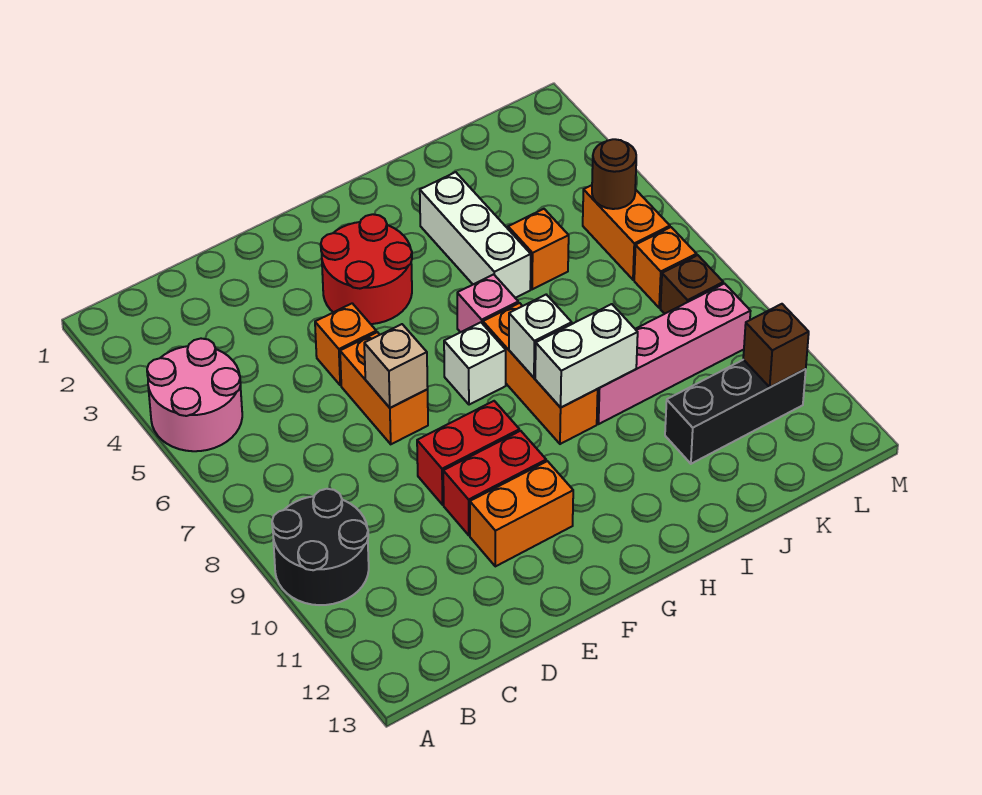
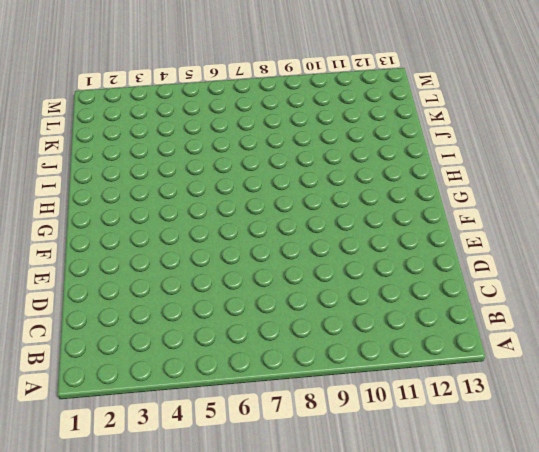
none -> pink round brick A4:B5 level 1
none -> black round brick A9:B10 level 1
none -> orange brick E5 level 1

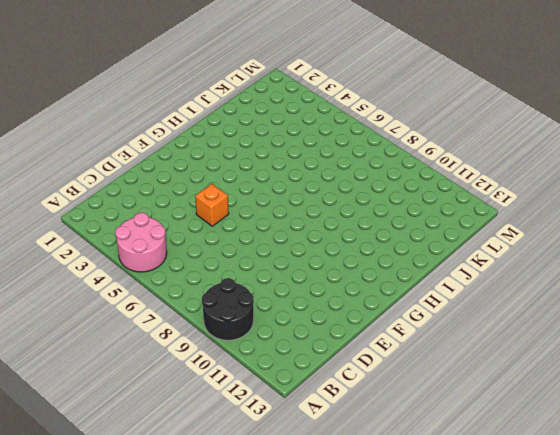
none -> orange brick E6:E7 level 1
none -> red brick E9:F9 level 1
none -> red brick E10:F10 level 1

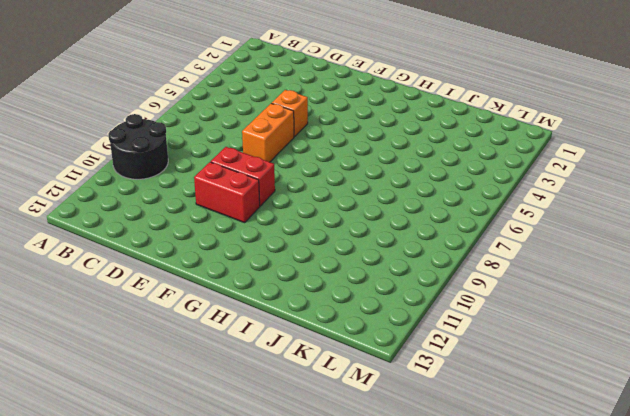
none -> pink round brick A4:B5 level 1
none -> orange brick E11:F11 level 1
none -> red round brick F3:G4 level 1

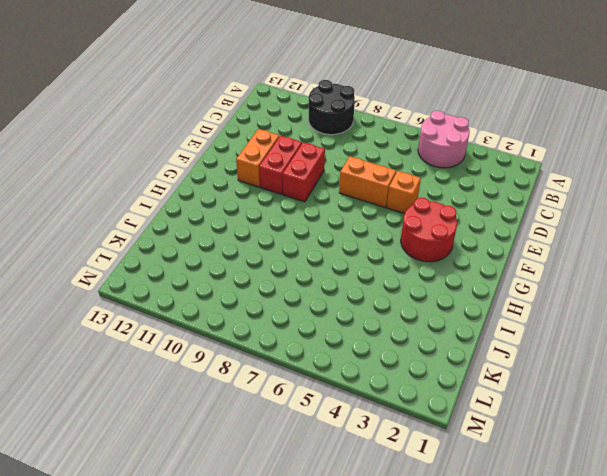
none -> white brick G7 level 1
none -> pink brick H6 level 1
none -> orange brick H7:H9 level 1

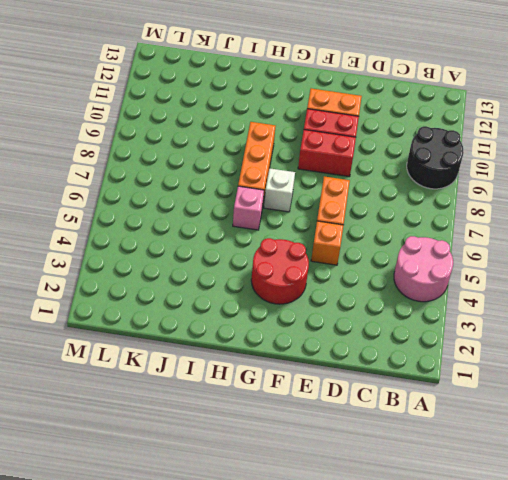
none -> white brick I3:I5 level 1
none -> pink brick I9:L9 level 1
none -> orange brick J5 level 1

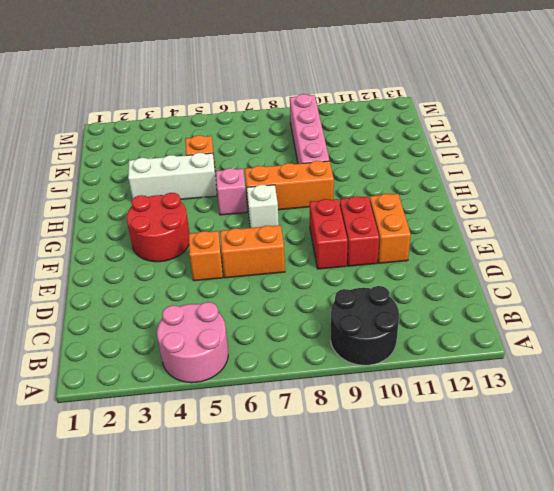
none -> black brick J11:L11 level 1
none -> orange brick L5:L6 level 1
none -> orange brick L7 level 1

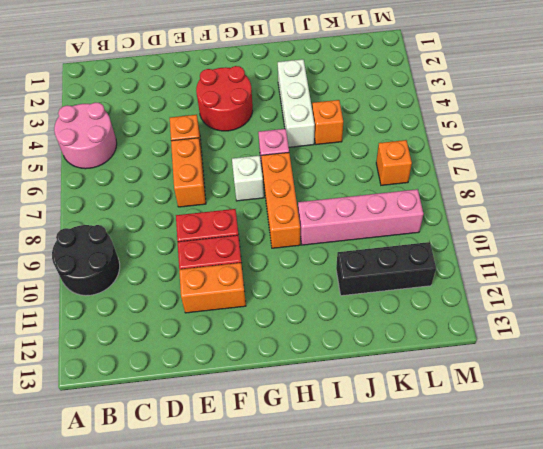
none -> orange brick L5:L6 level 1
none -> brown brick L8 level 1
none -> tan brick E7 level 2

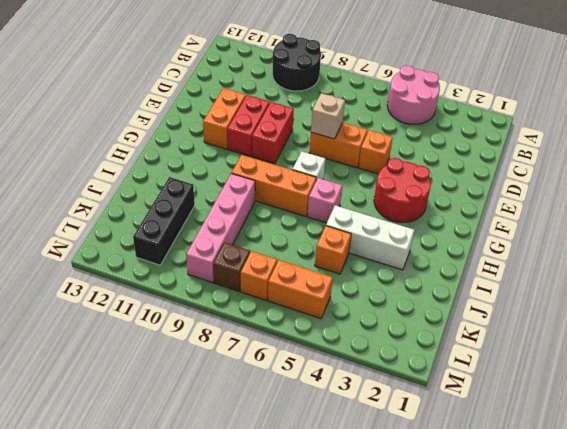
none -> white brick H8 level 2
none -> white brick H9:I9 level 2
none -> brown round brick L5 level 2

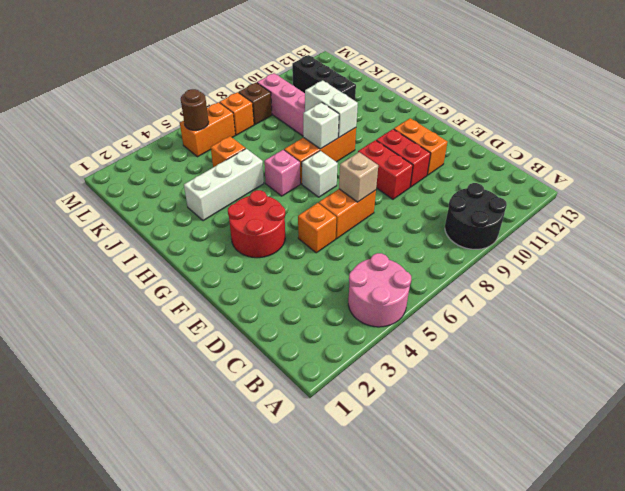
none -> brown brick L11 level 2

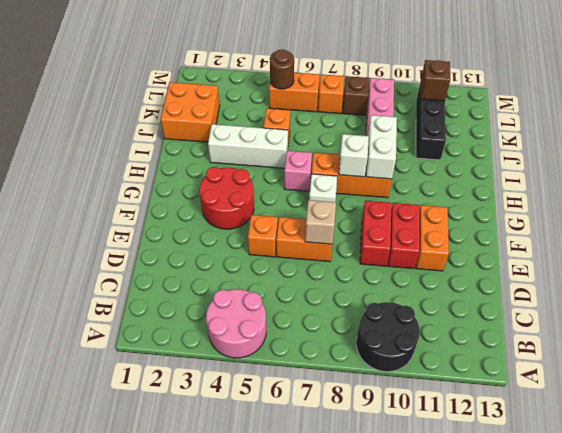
orange brick J1:K2 level 1 -> none

